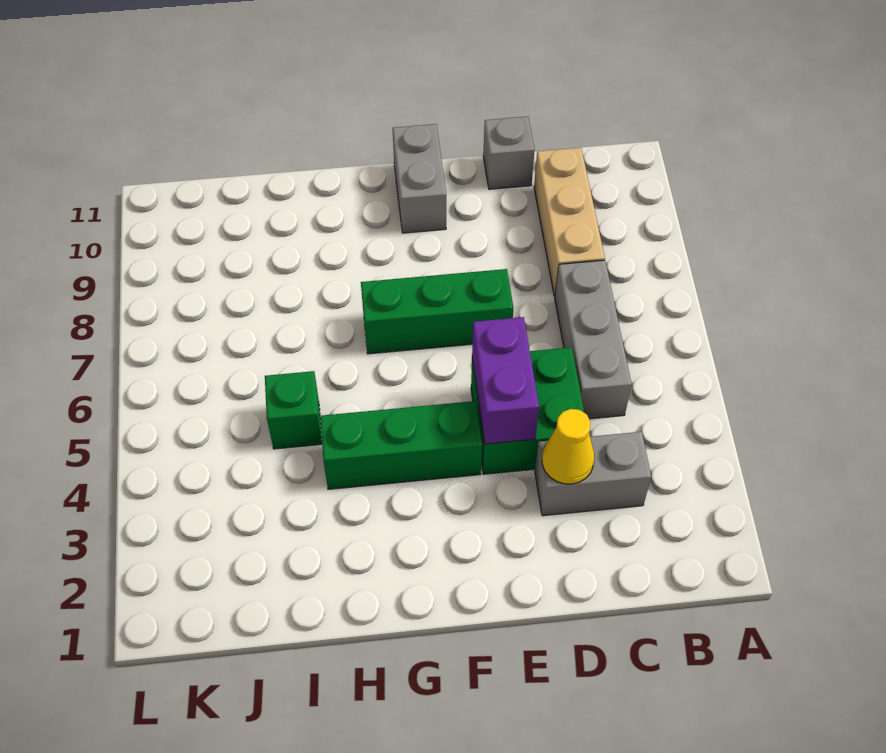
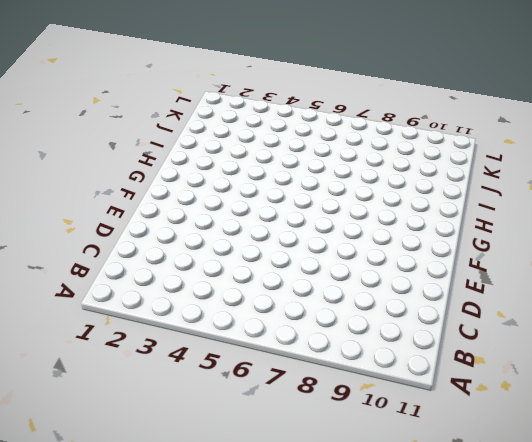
none -> grey brick C3:D3 level 1
none -> grey brick C5:C7 level 1

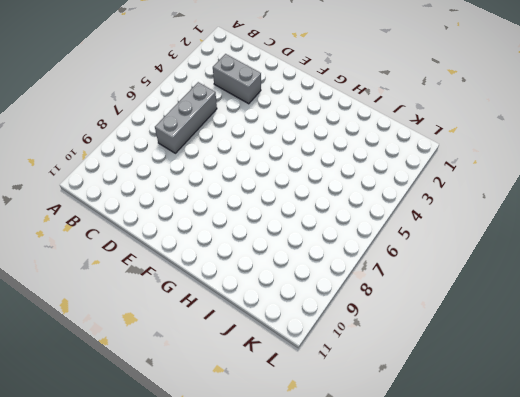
none -> tan brick C8:C10 level 1
none -> green brick D4:E5 level 1

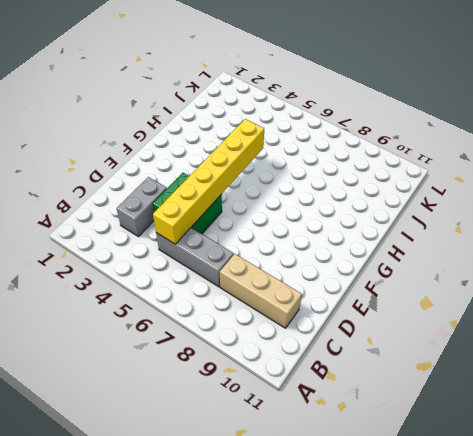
yellow brick C5:H5 level 2 -> purple brick E4:E5 level 2
none -> grey brick D11 level 1
none -> green brick E7:G7 level 1

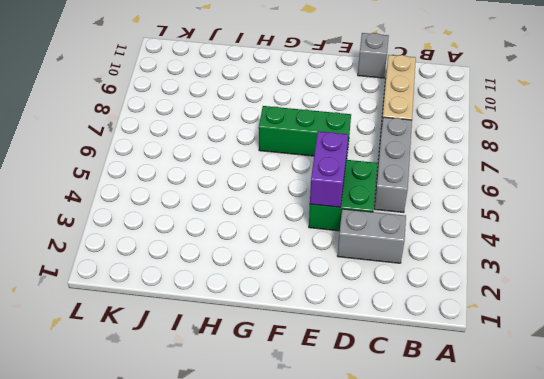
none -> green brick F4:H4 level 1
none -> grey brick F10:F11 level 1

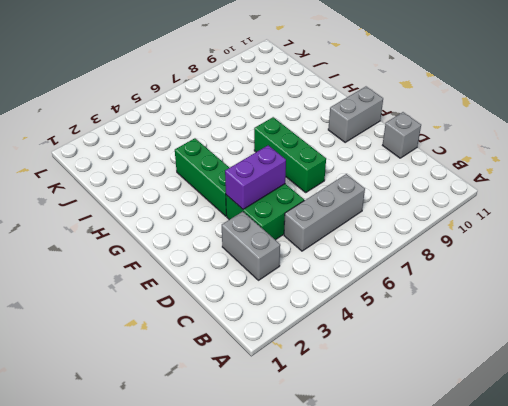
none -> tan brick C8:C10 level 1
none -> green brick I5 level 1

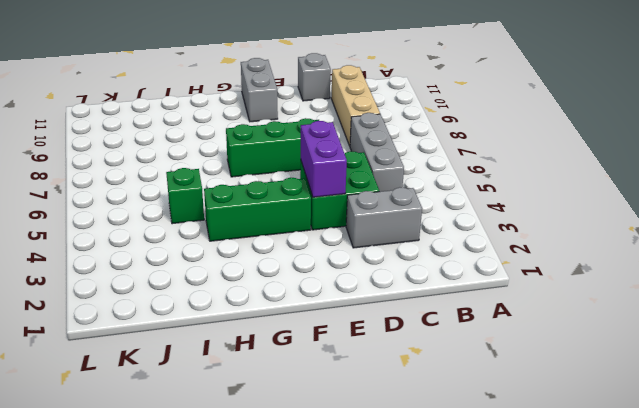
none -> yellow cone D3 level 2

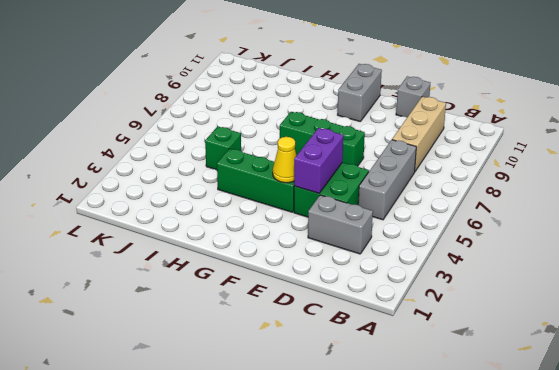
yellow cone F4 level 2 -> yellow cone D3 level 2

